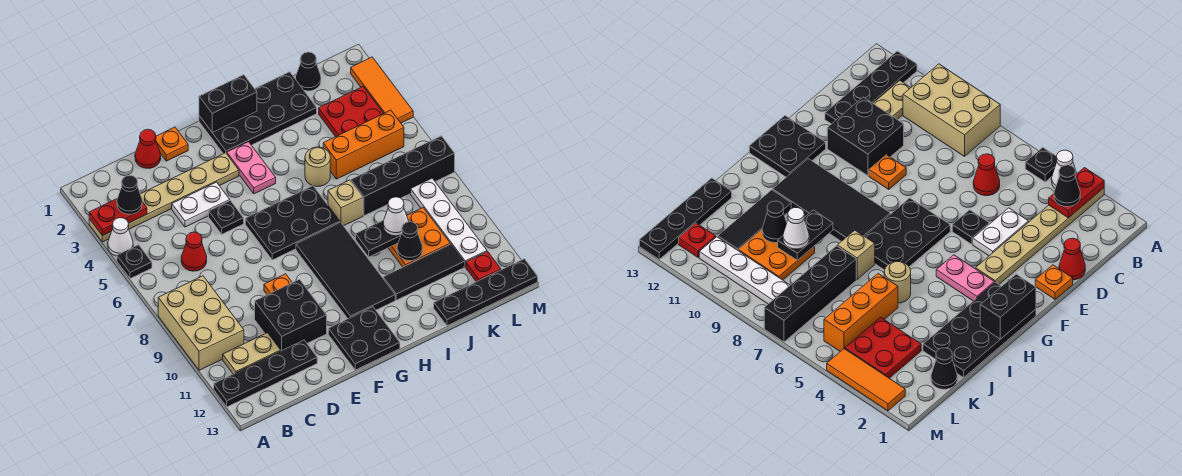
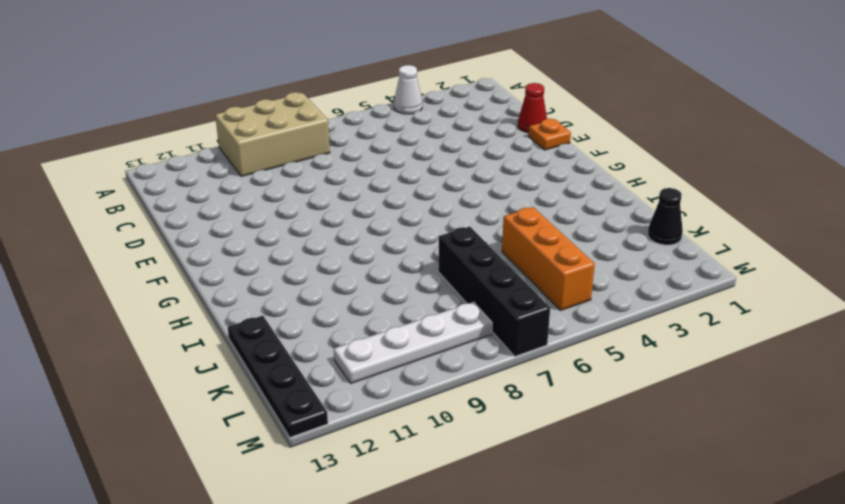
none -> tan plate A3:F3 level 1
none -> black plate A5 level 1
none -> black plate A12:D12 level 1
none -> tan plate B11:C11 level 1

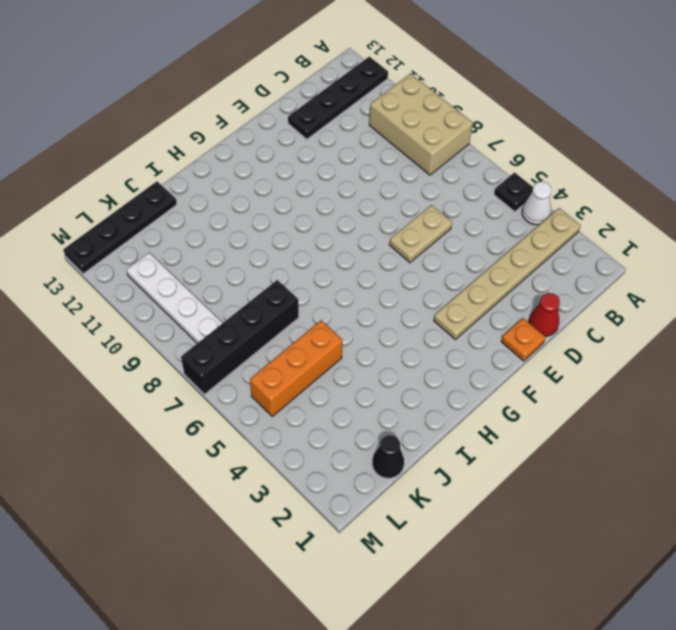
tan plate D6:E6 level 1 -> tan plate B11:C11 level 1
none -> red cone C6 level 1
none -> white plate D4:E4 level 1
none -> black brick D10:E11 level 1
none -> black plate E5 level 1

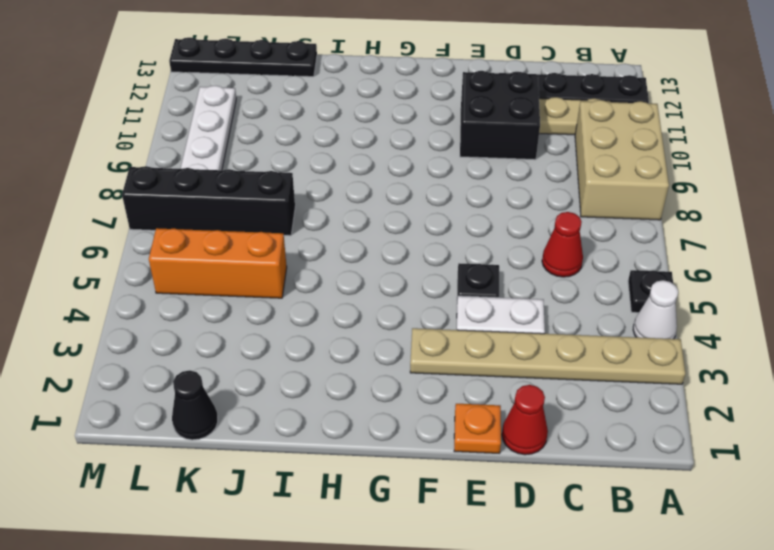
none -> orange plate E9 level 1
none -> black plate F6:H7 level 1
none -> black plate F12:G13 level 1
none -> black plate G1:J2 level 1

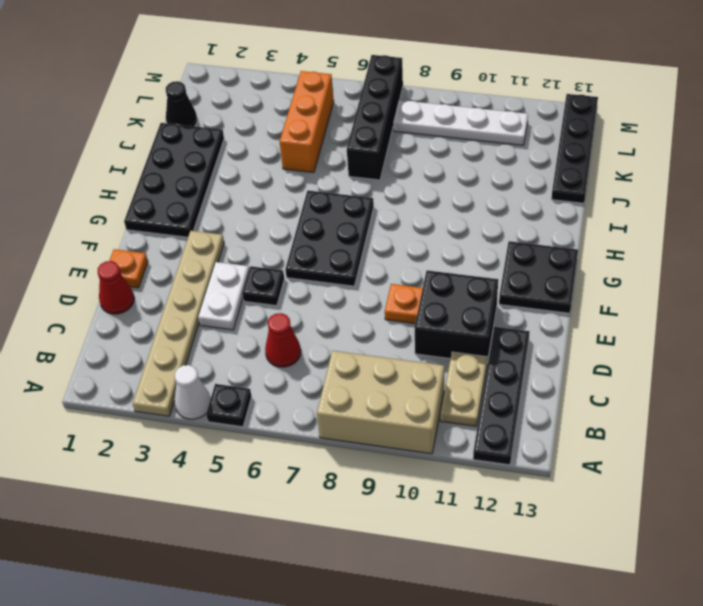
none -> pink plate G3:G4 level 1
none -> black tile G8:H11 level 1
none -> tan round brick I5 level 1
none -> tan brick I7 level 1

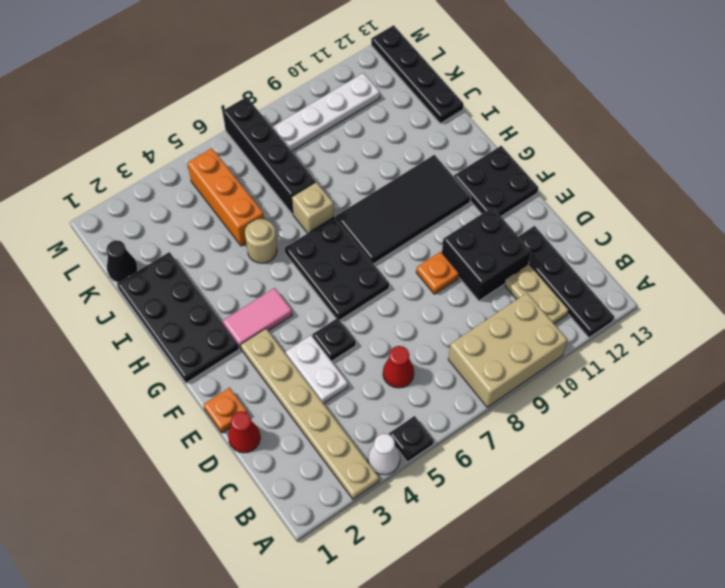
pink tile G3:G4 level 1 -> pink plate G3:G4 level 1
none -> black tile I11:K11 level 1
none -> orange plate J9:K10 level 1
none -> red plate K3:L4 level 1
none -> red plate L12 level 1

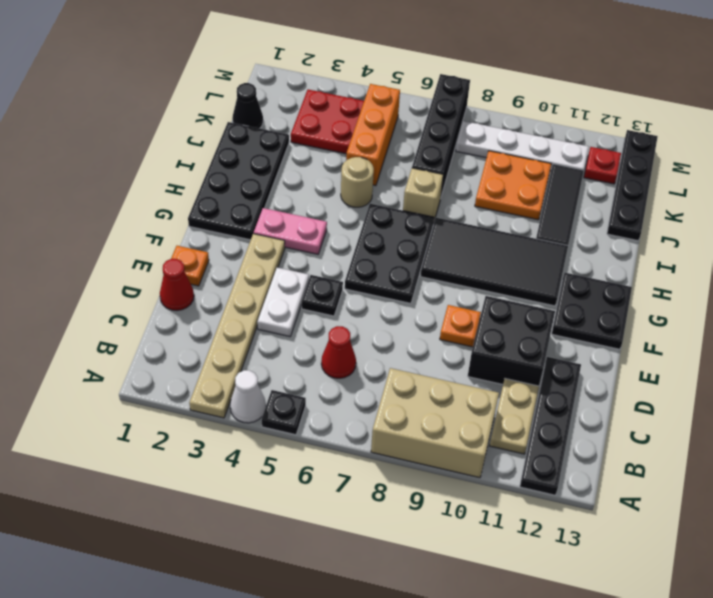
none -> orange tile M2:M4 level 1
none -> red plate A3:B3 level 2
none -> black brick G1:H1 level 2
none -> black plate I9:J9 level 2

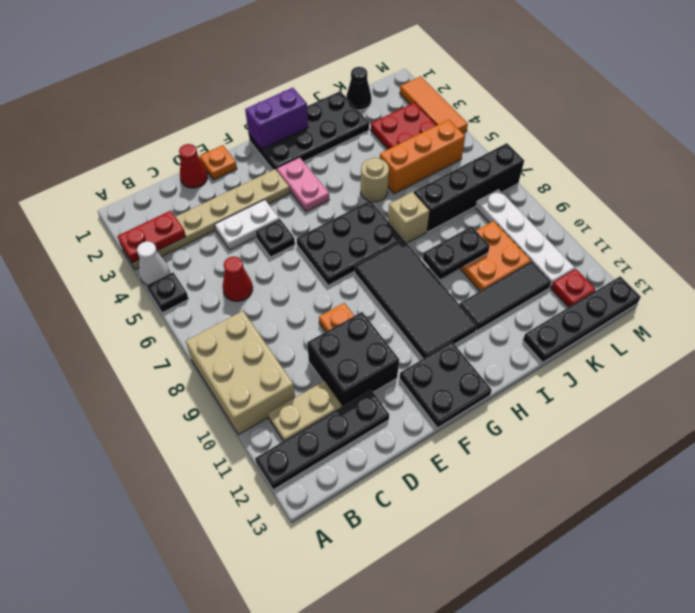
purple brick G1:H1 level 2 -> black brick G1:H1 level 2
none -> black cone J10 level 2
none -> black cone B3 level 3
none -> white cone J9 level 3

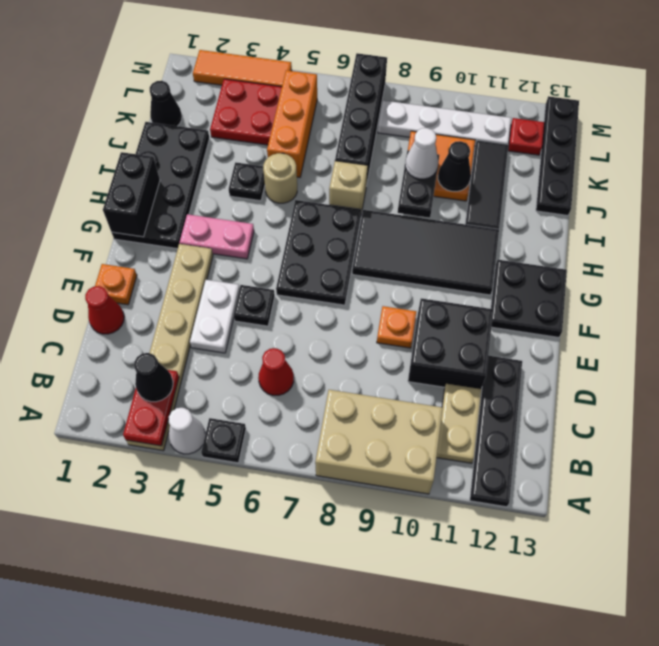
black plate I4 level 1 -> none

